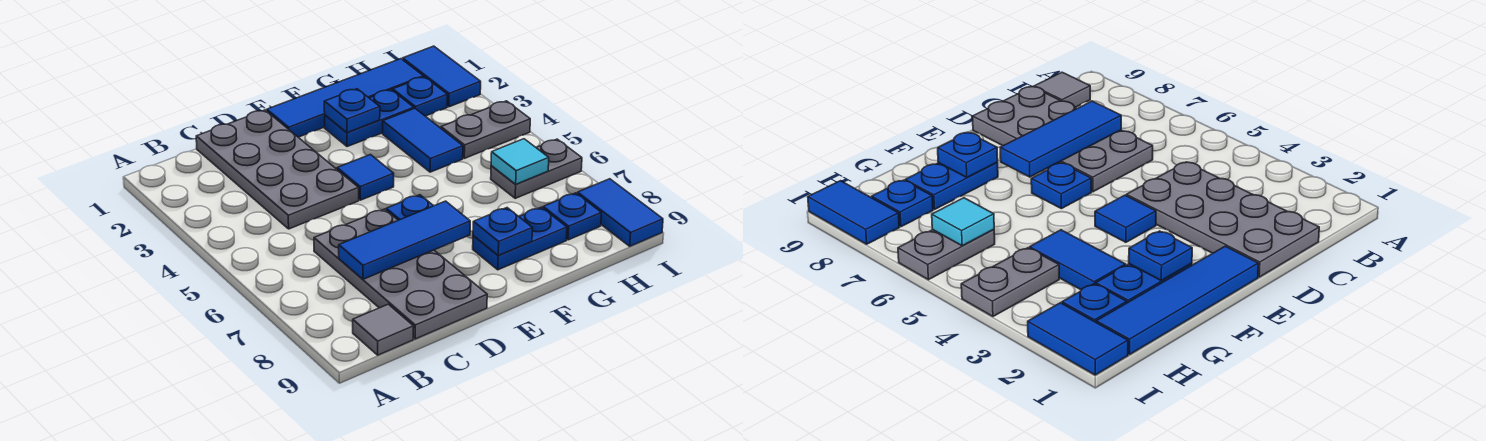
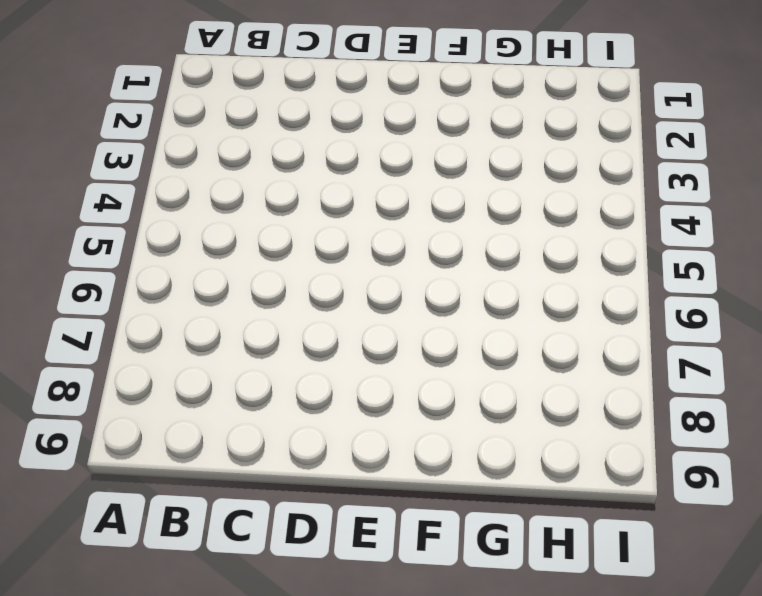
none -> grey tile B9 level 1
none -> grey plate C1:D4 level 1
none -> grey plate C6:D9 level 1

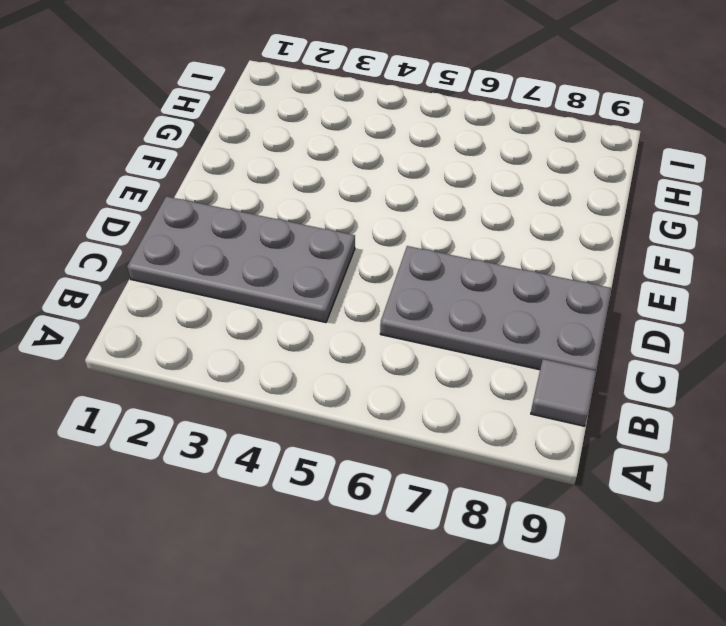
none -> blue tile E1:H1 level 1
none -> blue tile E4 level 1
none -> blue plate E6 level 1

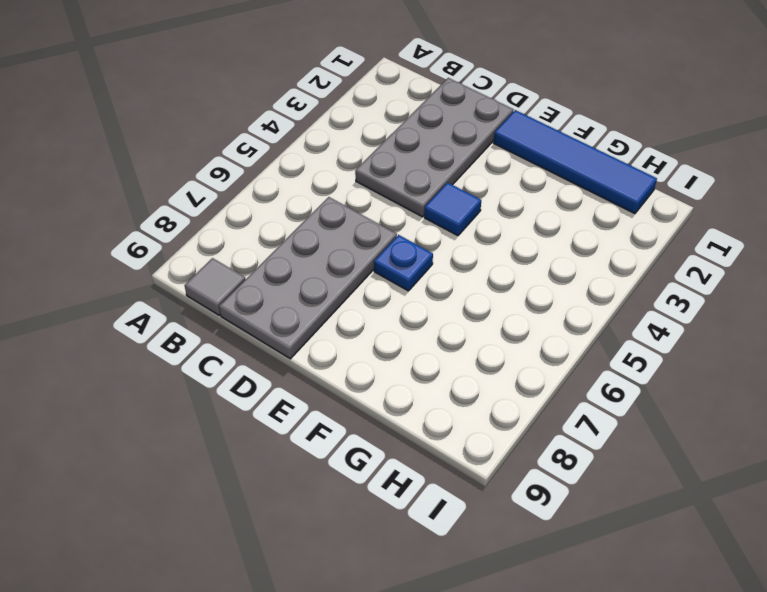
none -> blue plate F2:G2 level 1
none -> blue plate F8:G8 level 1
none -> blue tile G3:G4 level 1

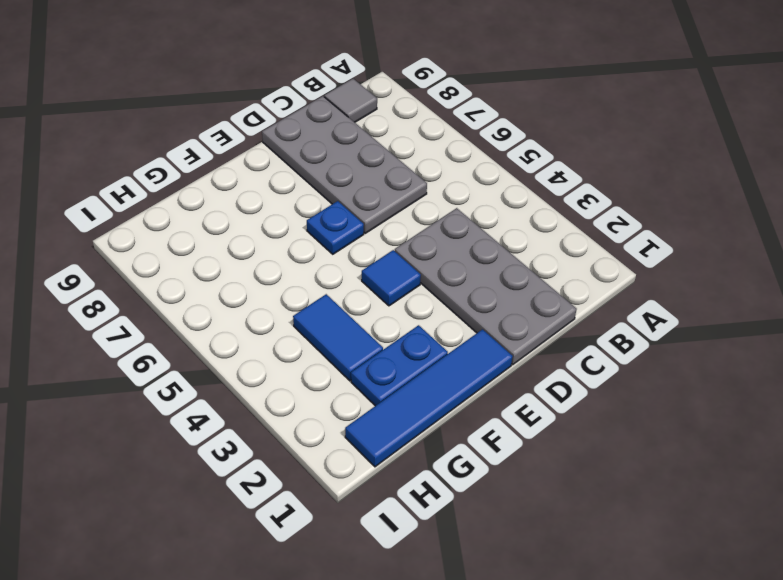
none -> blue plate F8:G8 level 1
none -> blue plate H2 level 1
none -> grey plate H4:I4 level 1

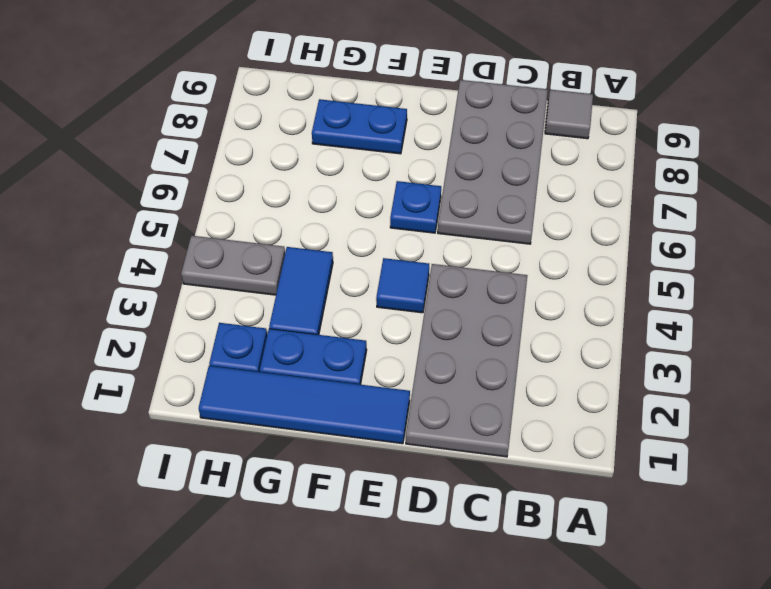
none -> grey plate H6:I6 level 1
none -> blue plate H8 level 1
none -> blue tile I1:I2 level 1

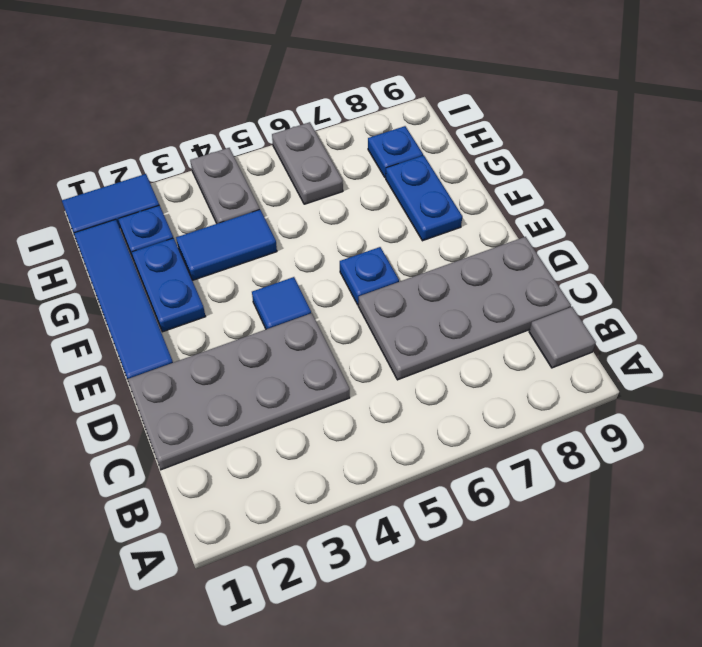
none -> blue tile I8:I9 level 1
none -> blue tile C7:E7 level 2
none -> blue plate F2 level 2

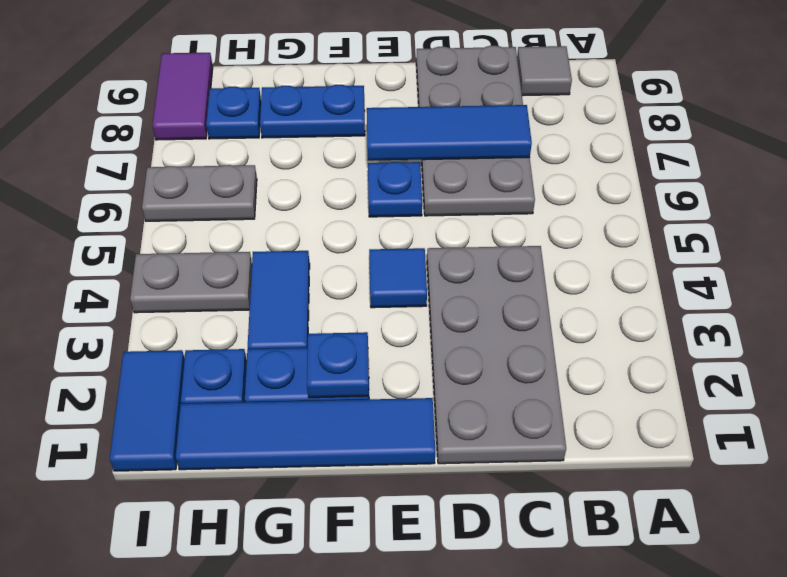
purple tile I8:I9 level 1 -> blue tile I8:I9 level 1
none -> blue plate F8 level 2
none -> cyan tile H6 level 2

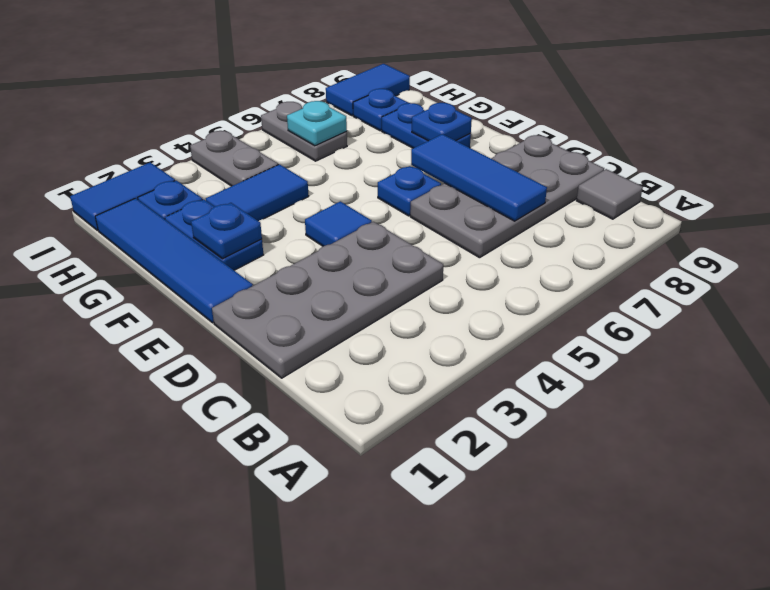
cyan plate H6 level 2 -> cyan tile H6 level 2

